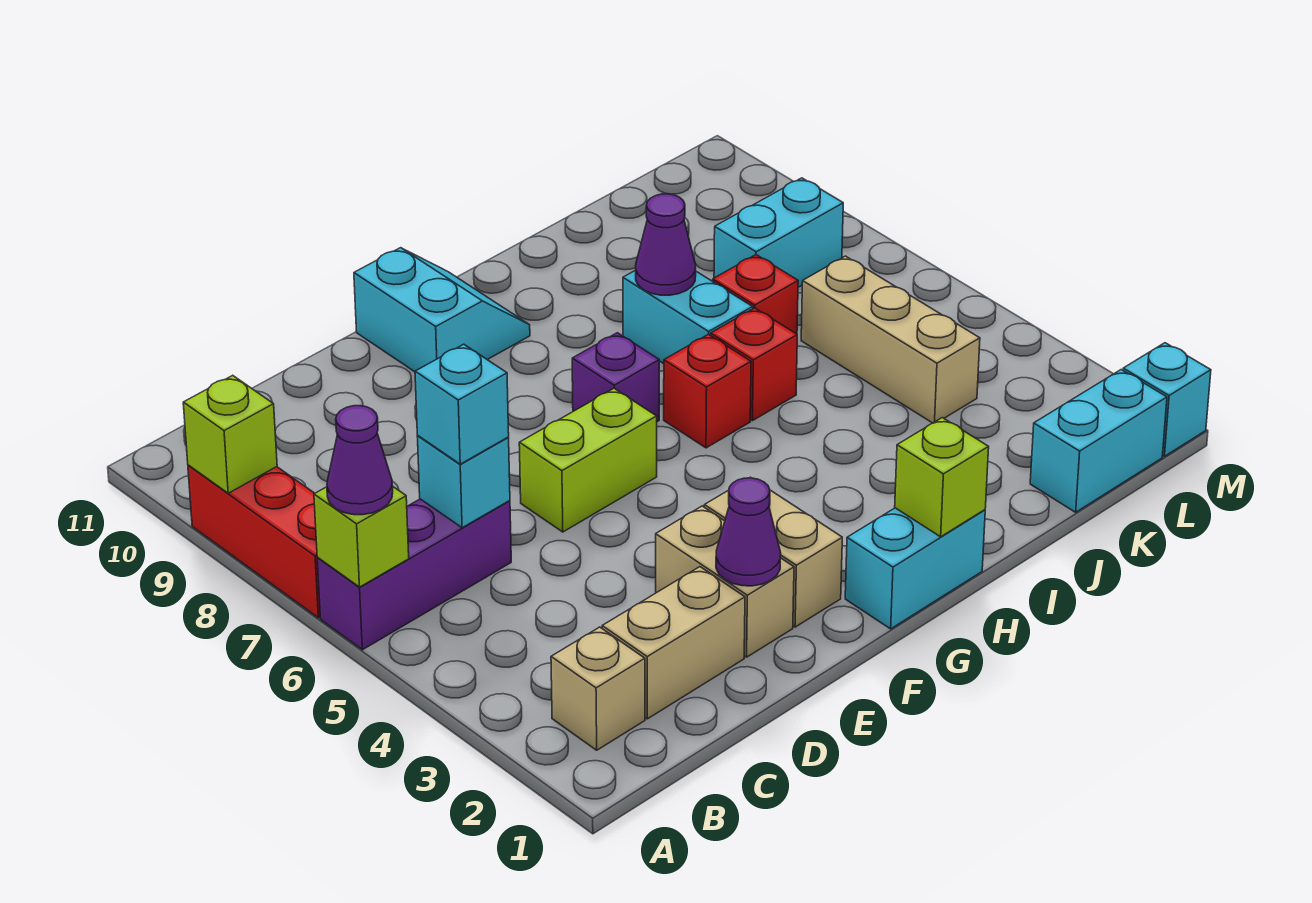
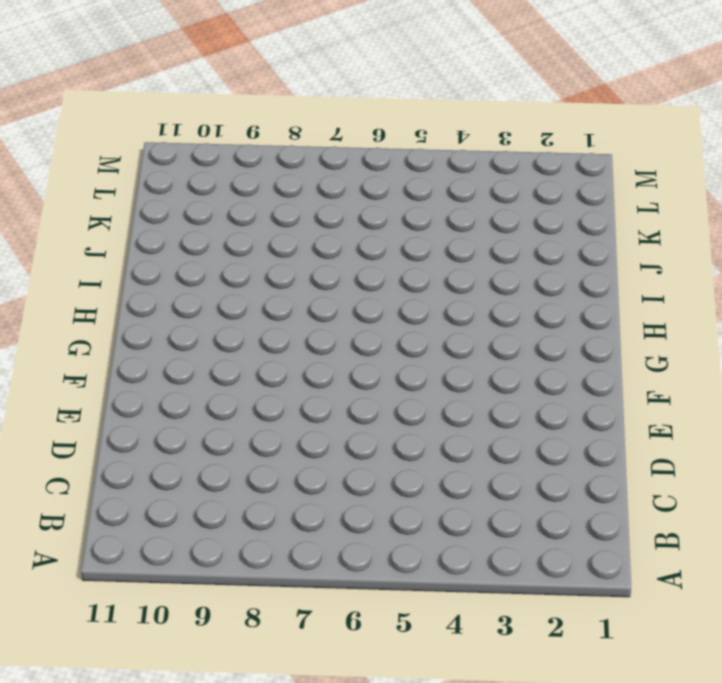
none -> purple brick A6:C6 level 1
none -> red brick A7:A9 level 1
none -> tan brick B2 level 1

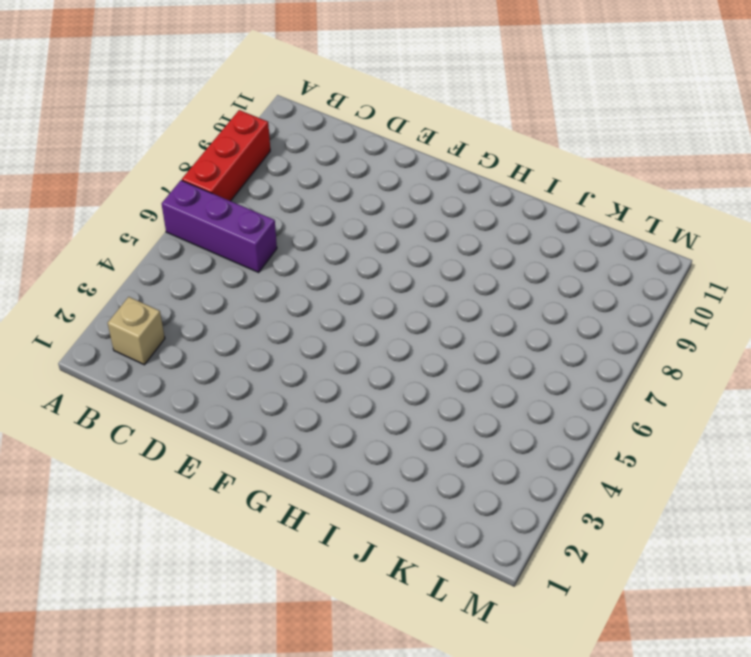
none -> tan brick C2:D2 level 1
none -> tan brick E2:E3 level 1
none -> lime brick E6:F6 level 1

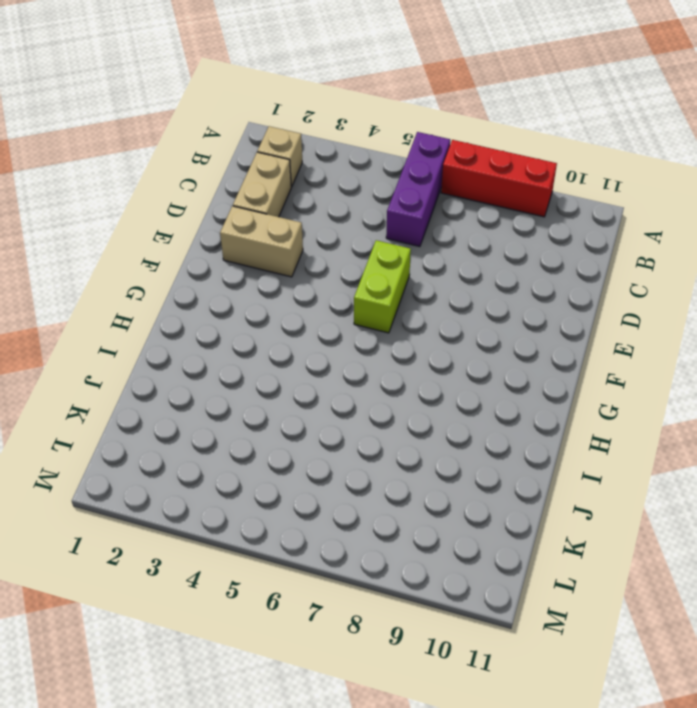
none -> tan brick F2:F3 level 1
none -> cyan slope F10:G11 level 1 top F
none -> cyan brick G1:H1 level 1

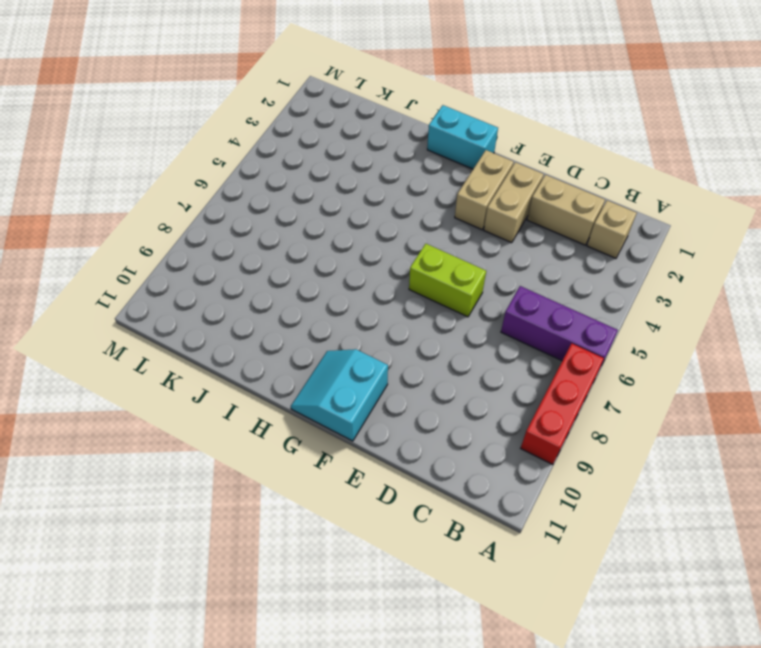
none -> purple brick G7 level 1
none -> red brick H6 level 1
none -> red brick I6 level 1

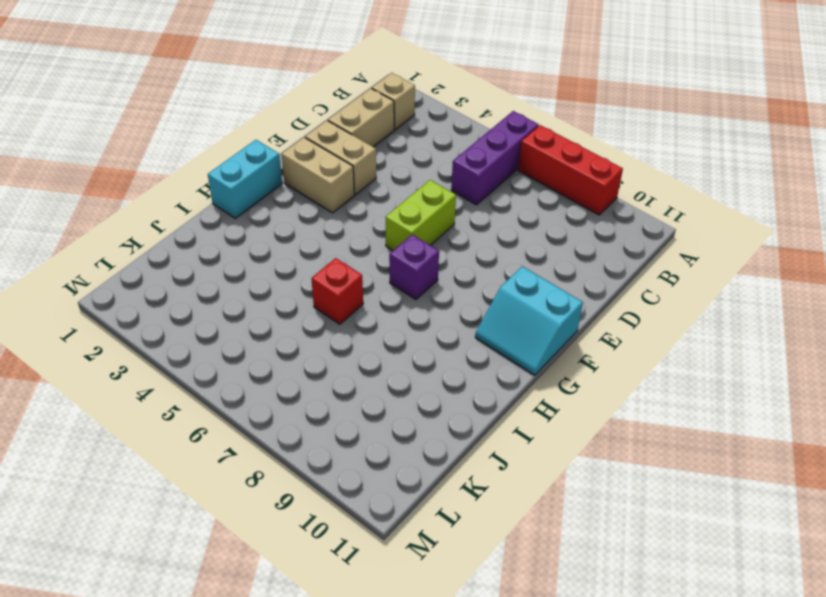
none -> red brick H6 level 1
none -> cyan brick I7:I8 level 1
none -> red brick J7 level 1

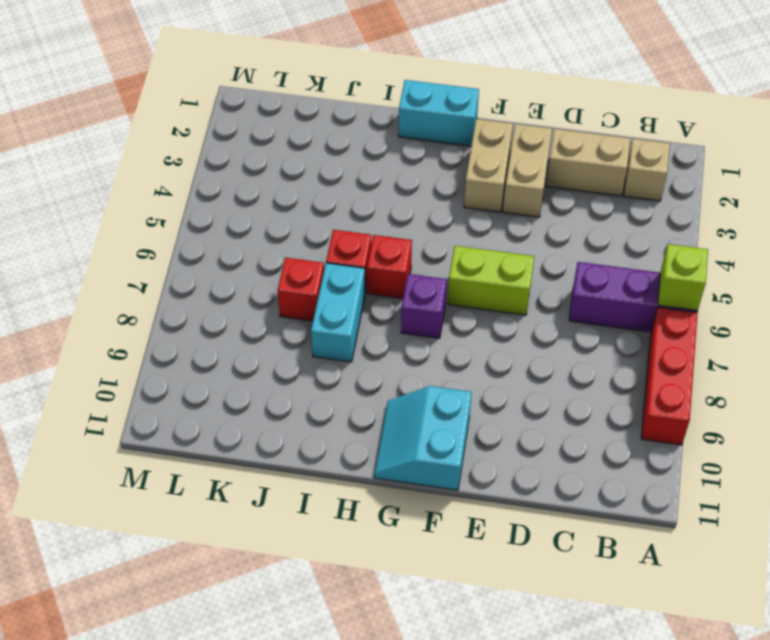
none -> cyan brick K1:L1 level 1
none -> tan brick K4:K6 level 1
none -> cyan brick K8:L8 level 1

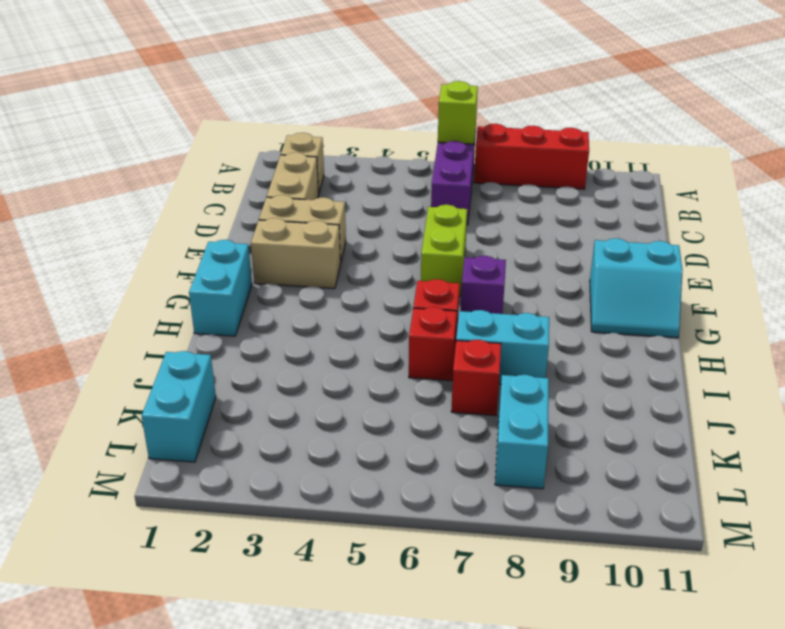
none -> tan brick K4:K6 level 1
none -> cyan brick M1 level 1
none -> lime brick A9 level 2

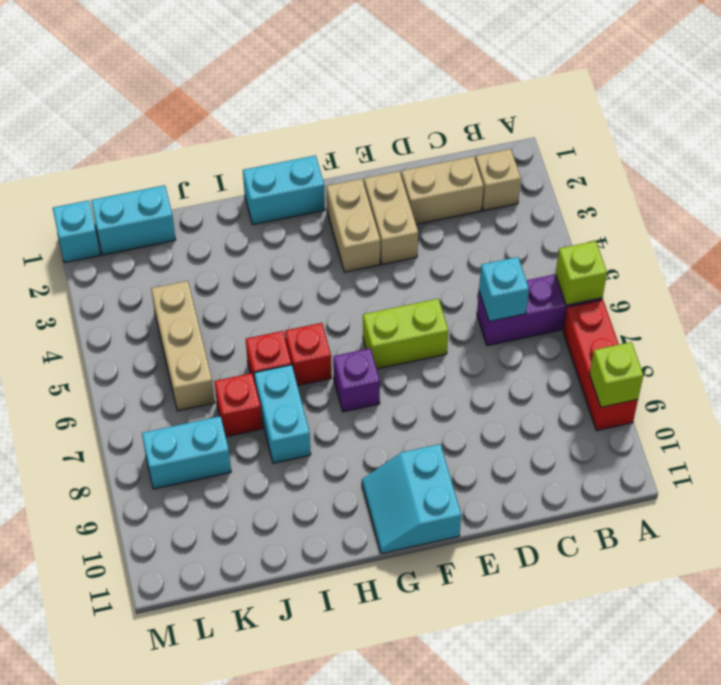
none -> purple cone E2 level 2
none -> lime brick H1 level 2
none -> purple cone I8 level 2

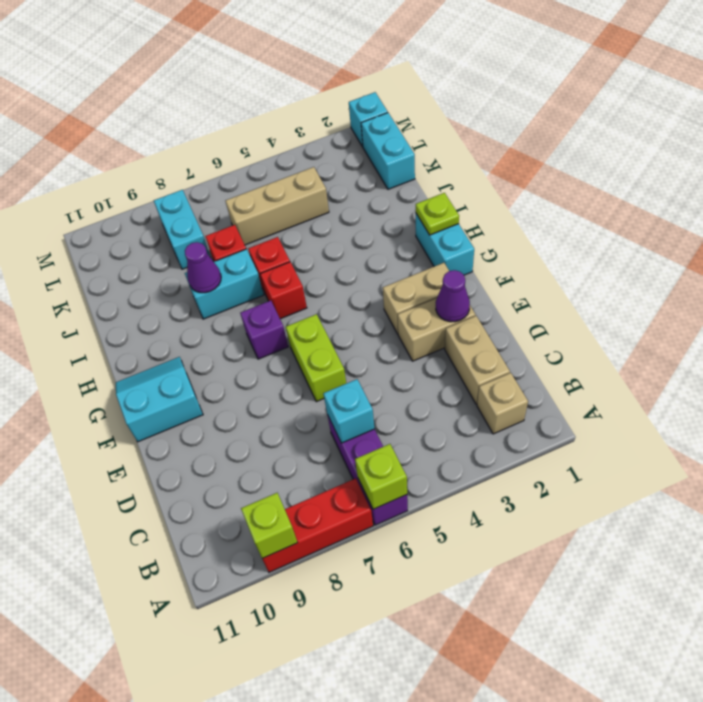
lime plate H1 level 2 -> lime brick H1 level 2
none -> purple cone A6 level 3
none -> cyan brick C6 level 3

